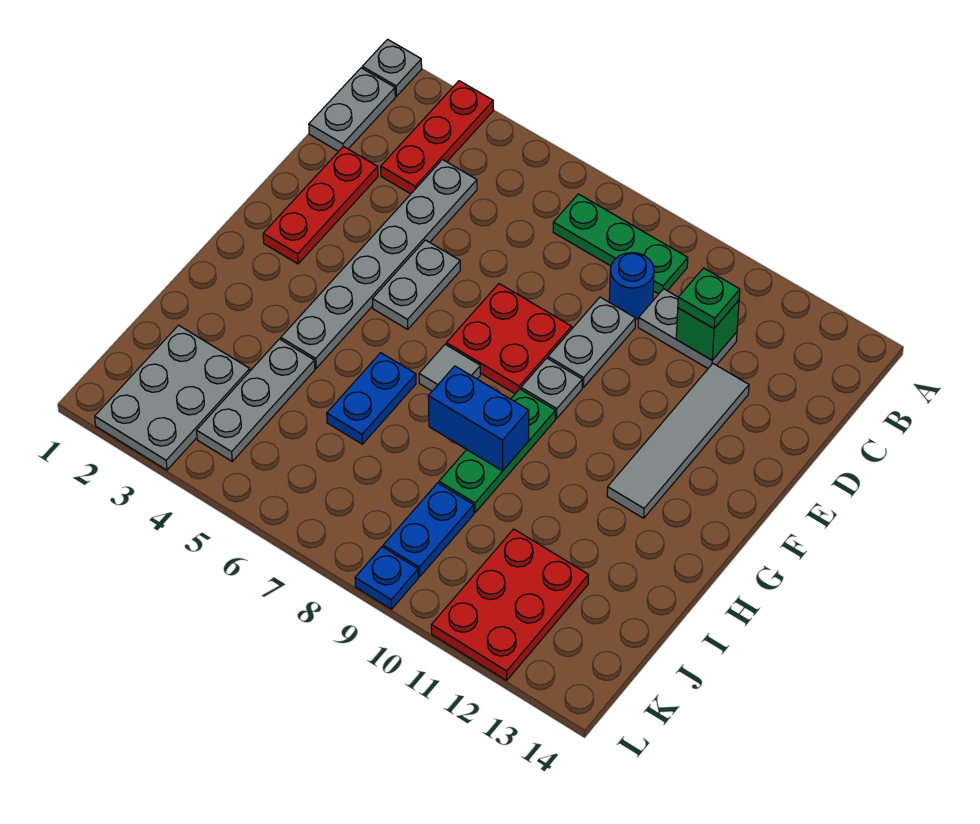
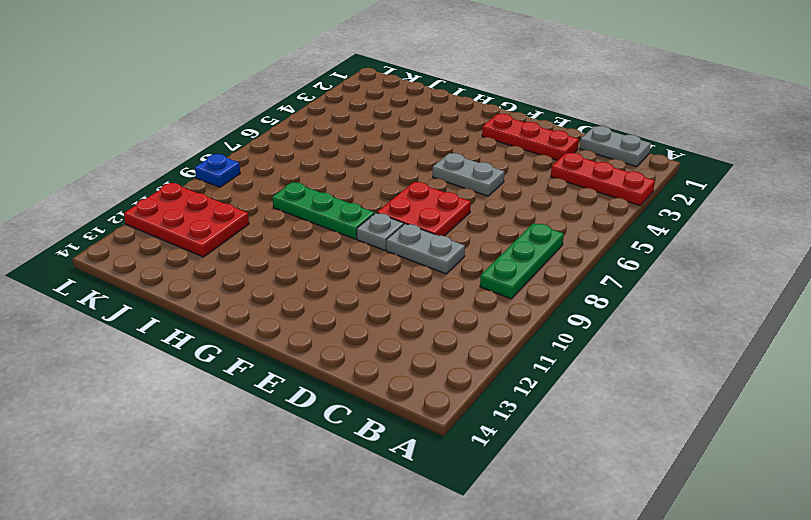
none -> grey plate A1 level 1
none -> grey plate C4:H4 level 1
none -> blue round brick C9 level 1

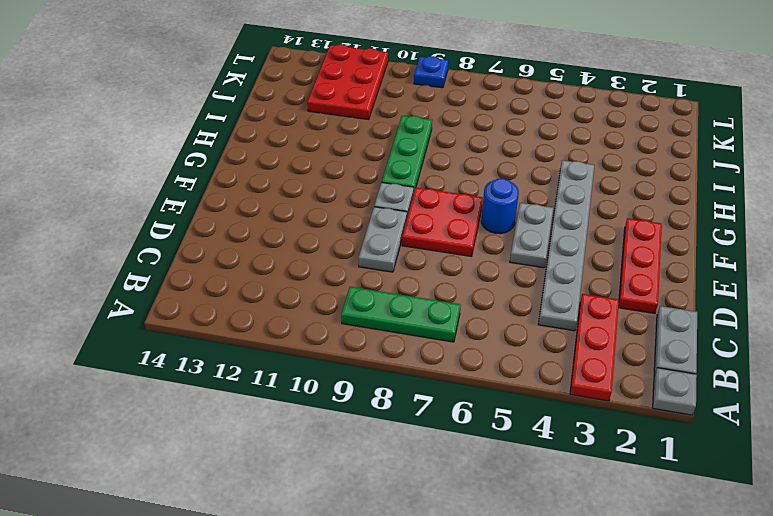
blue round brick F6 level 1 -> blue round brick C9 level 1
none -> grey plate C10:C11 level 1
none -> grey tile D12:G12 level 1
none -> grey tile G7 level 1

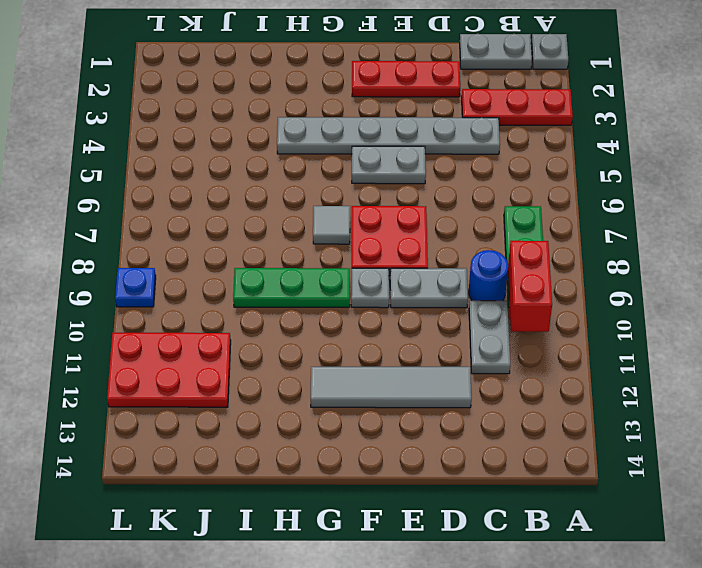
red brick B9:B10 level 2 -> none
none -> blue plate H6:I6 level 1
none -> grey plate I4:K4 level 1
none -> grey plate J2:L3 level 1

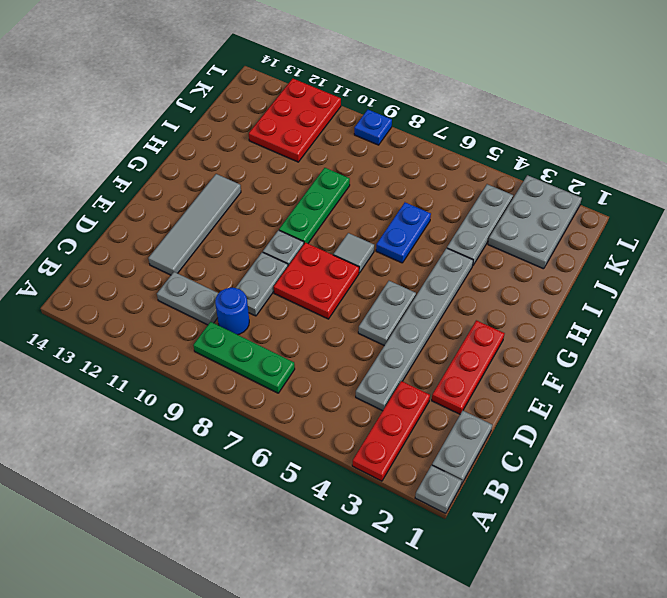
none -> blue plate J9:K9 level 1
none -> green brick C11 level 2
none -> blue brick H8:H9 level 2

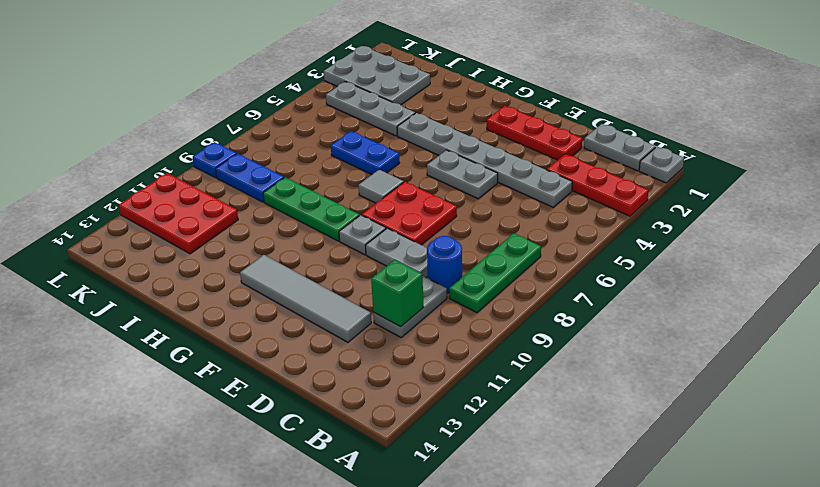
none -> blue brick H8:H9 level 2
none -> green plate C11 level 3

